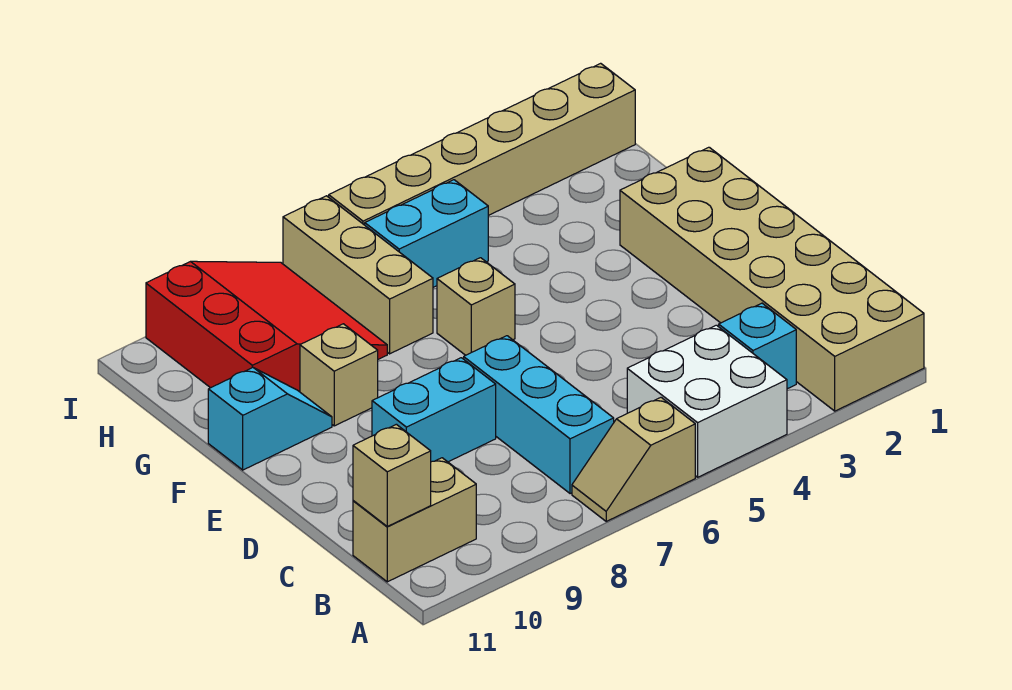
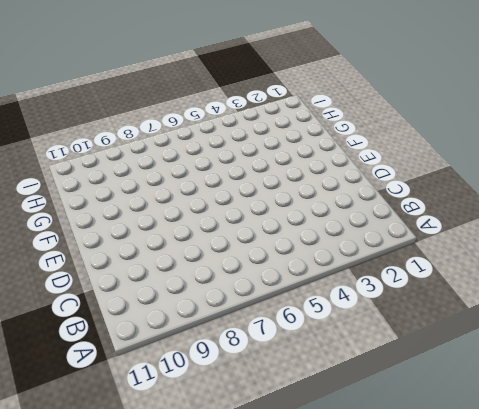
none -> tan brick A1:F2 level 1
none -> white brick A4:B5 level 1
none -> tan slope A6:A7 level 1 top 6

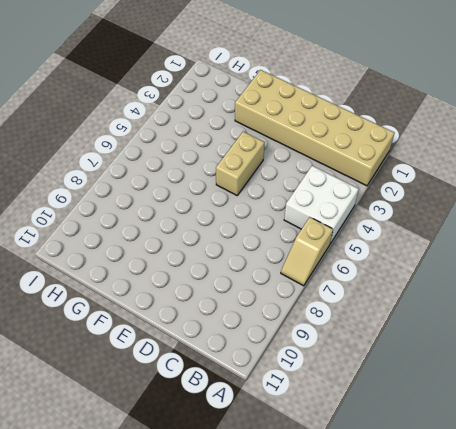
tan brick E4:E5 level 1 -> tan brick B10:B11 level 1
none -> cyan brick B3 level 1
none -> cyan brick B7:D7 level 1
none -> cyan brick D8:D9 level 1

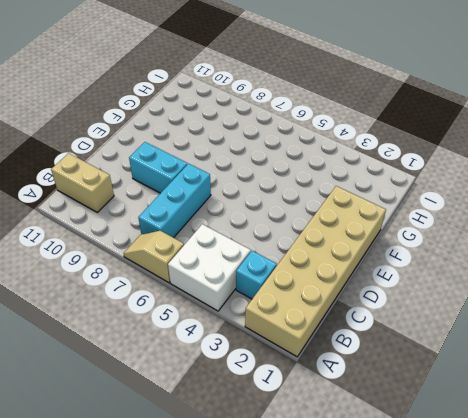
none -> tan brick F6 level 1
none -> tan brick F9 level 1
none -> cyan slope F10:F11 level 1 top 11

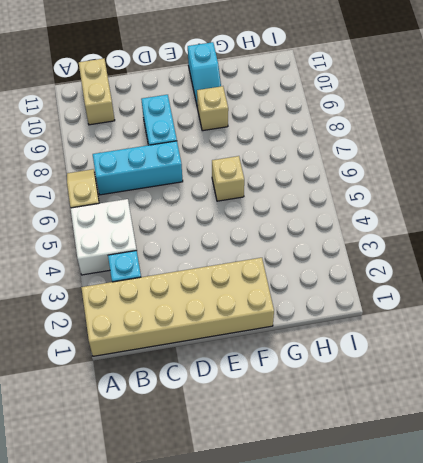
none -> tan brick G7:I7 level 1
none -> red slope G8:I10 level 1 top 10
none -> cyan brick H5:H6 level 1

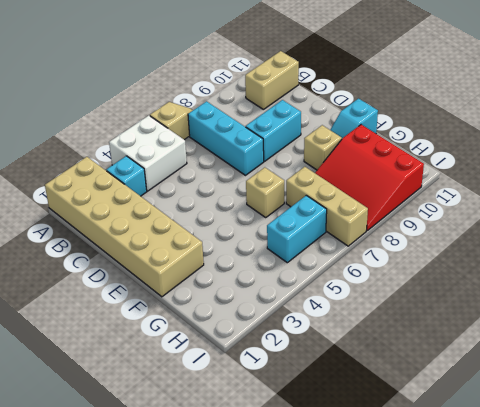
none -> tan brick I1:I6 level 1
none -> tan brick B11 level 2

